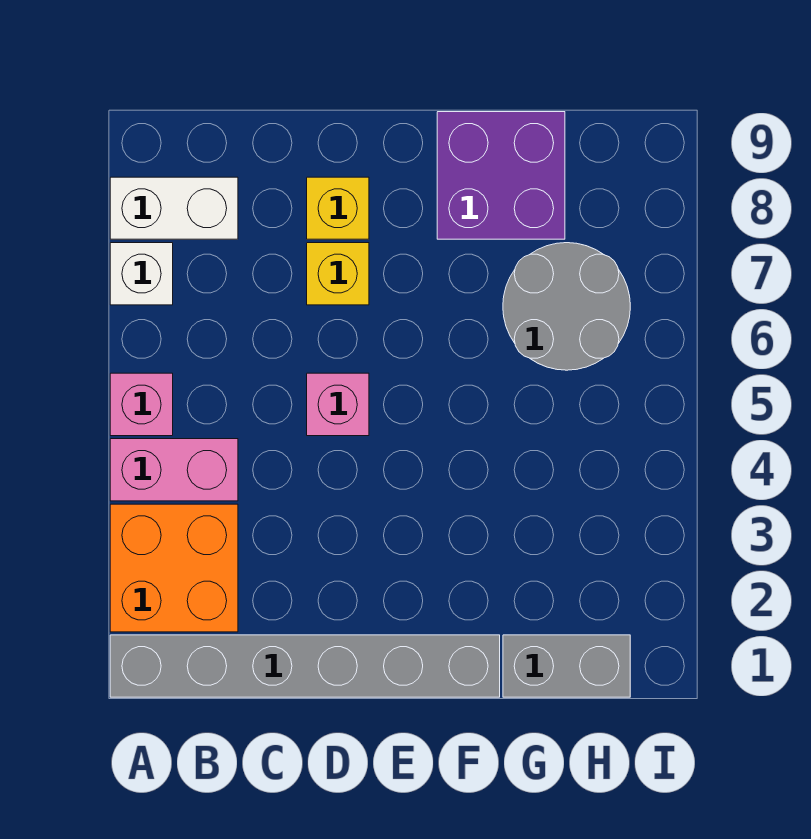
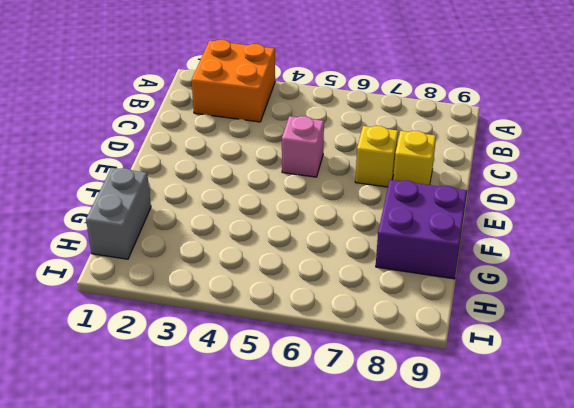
none -> grey brick A1:F1 level 1
none -> pink brick A4:B4 level 1
none -> pink brick A5 level 1

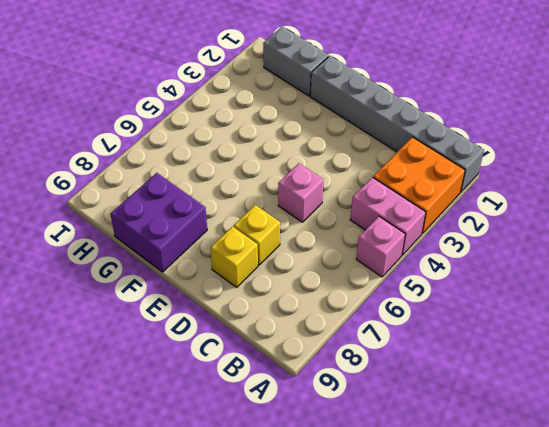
none -> white brick A7 level 1
none -> white brick A8:B8 level 1
none -> grey round brick G6:H7 level 1

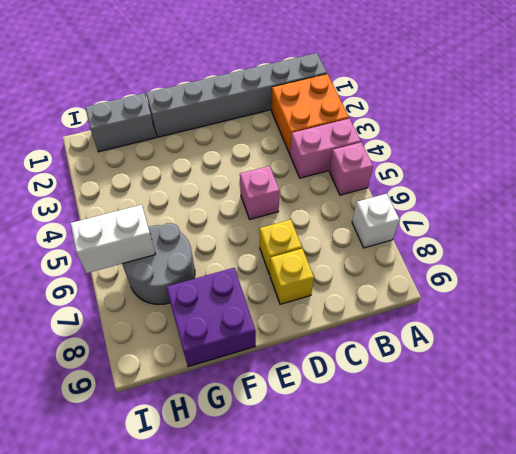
white brick H6:I6 level 2 -> white brick A8:B8 level 1

